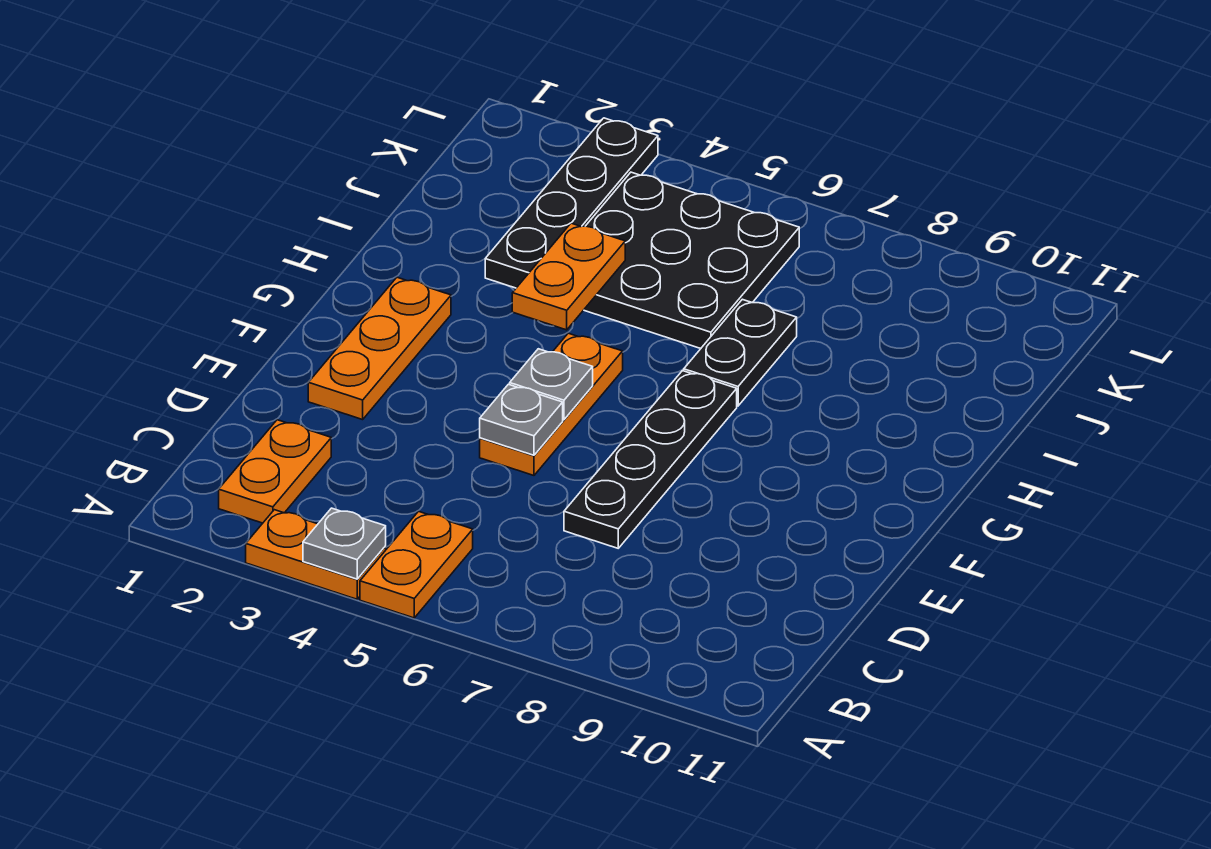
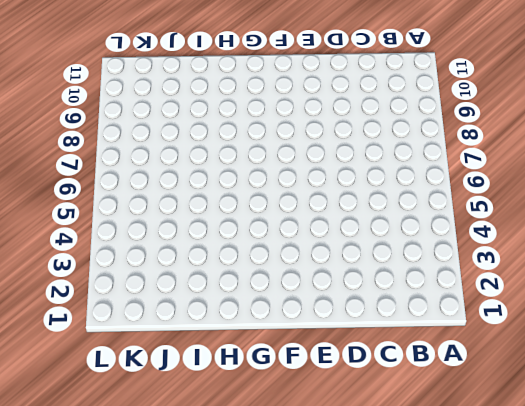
none -> orange plate A3:A4 level 1
none -> orange plate A5:B5 level 1
none -> orange plate B2:C2 level 1

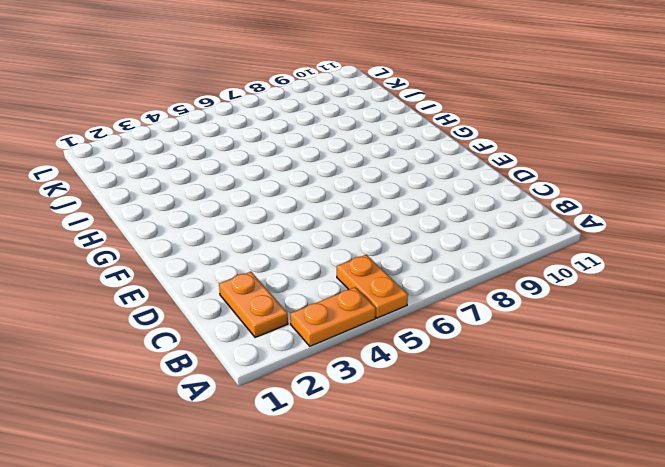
none -> black plate D7:G7 level 1
none -> orange plate E2:G2 level 1
none -> orange plate E5:G5 level 1

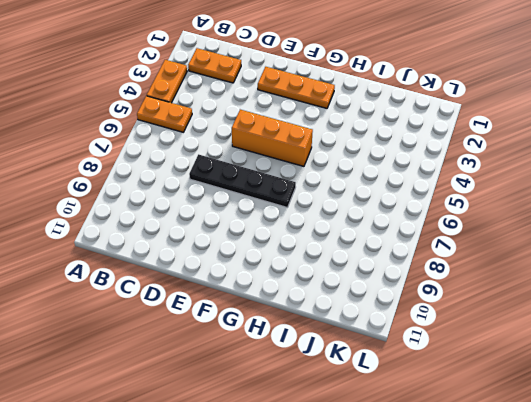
orange brick E5:G5 level 1 -> orange plate E5:G5 level 1
none -> black plate H7:I7 level 1
none -> black plate I3:L3 level 1
none -> black plate I4:K6 level 1

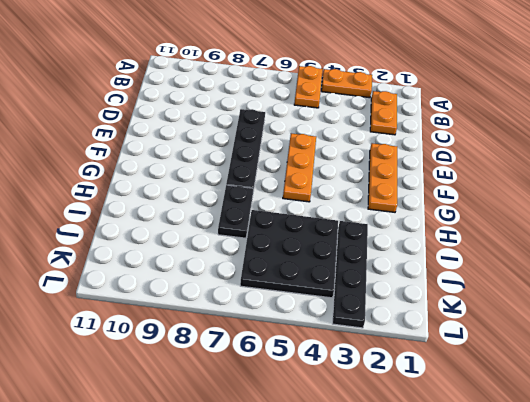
none -> grey plate A4 level 2
none -> grey plate E5 level 2
none -> grey plate F5 level 2

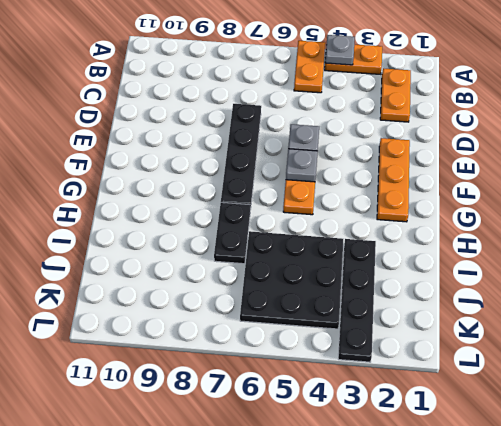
none -> orange plate H4:I4 level 2

